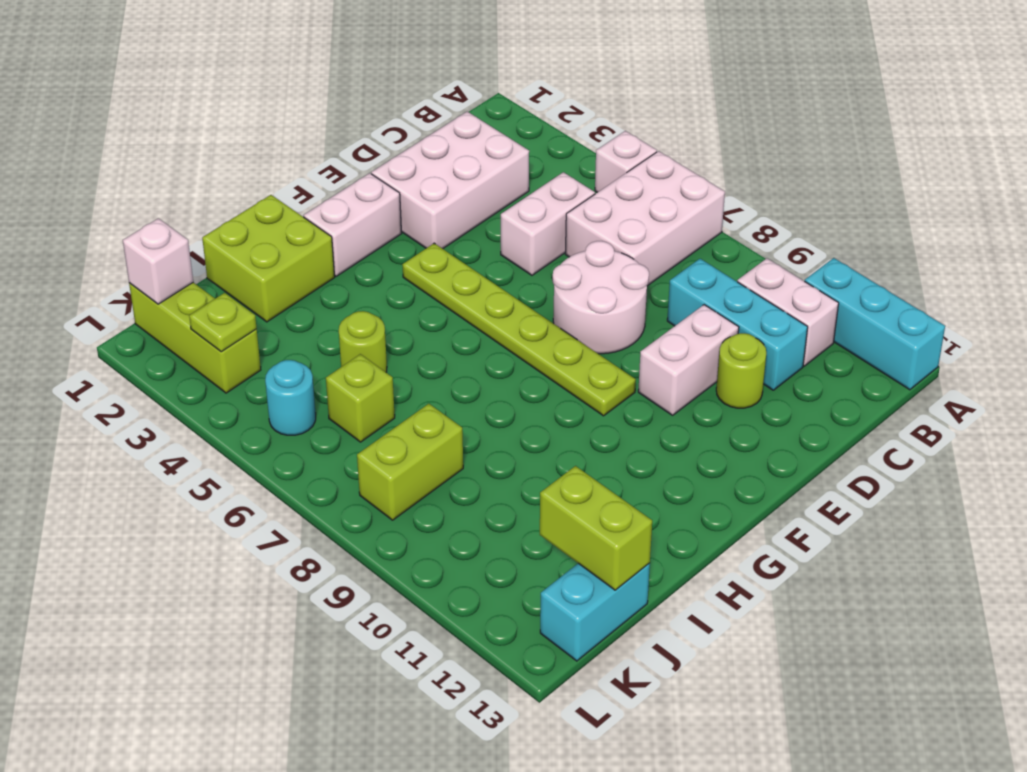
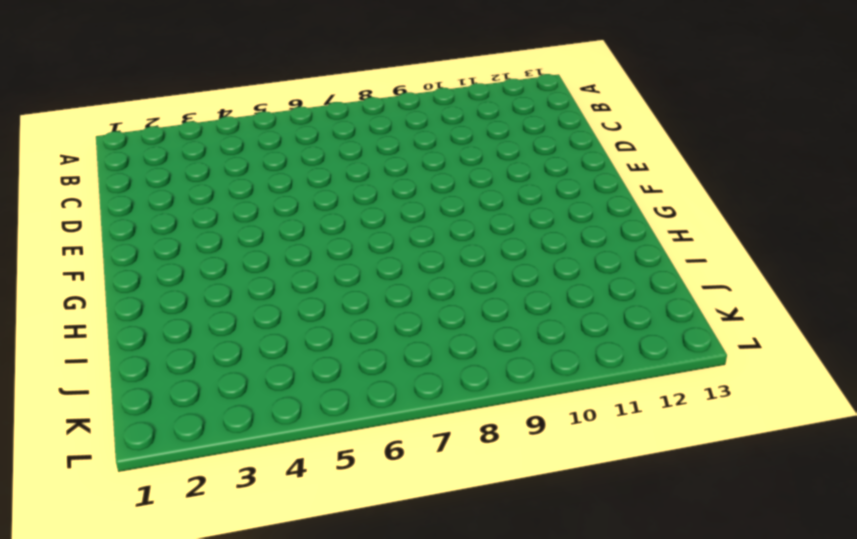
none -> white brick A5 level 1
none -> white brick A6:C7 level 1
none -> cyan brick A11:A13 level 1

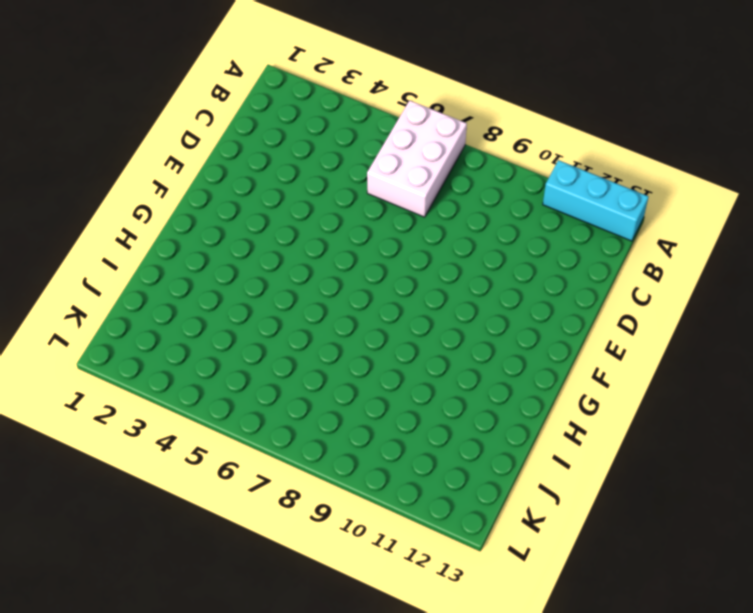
none -> white brick A5 level 1
none -> white brick B10:B11 level 1
none -> white brick C2:E3 level 1

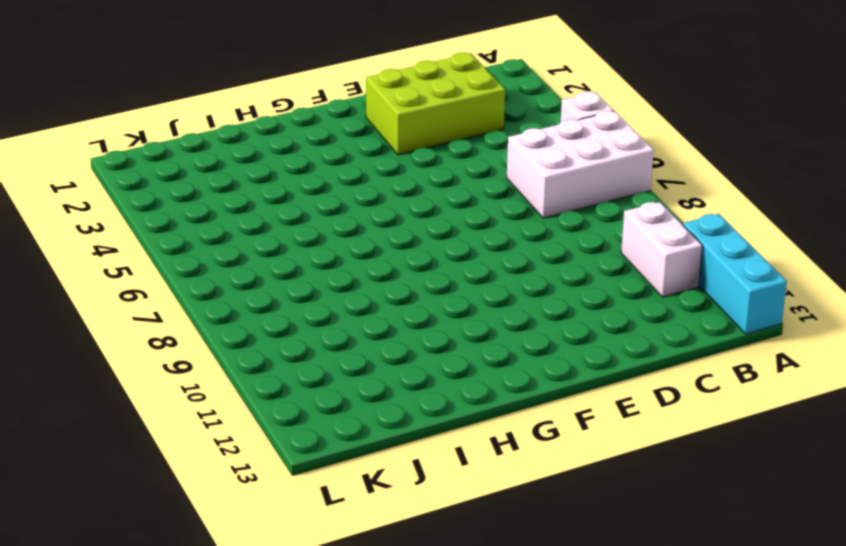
lime brick C2:E3 level 1 -> white brick C2:E3 level 1
none -> white brick C5:D5 level 1
none -> cyan brick C9:C11 level 1
none -> white round brick D7:E8 level 1

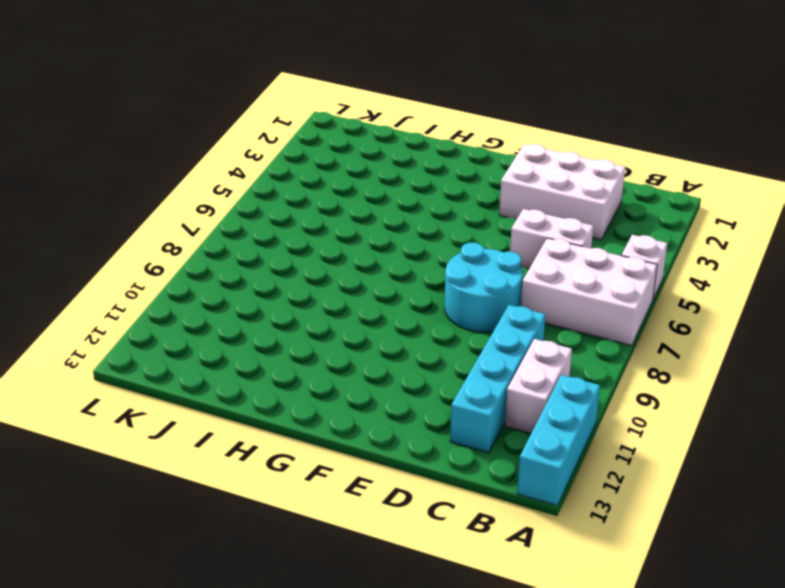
cyan brick C9:C12 level 1 -> cyan brick C9:C11 level 1
cyan round brick D7:E8 level 1 -> white round brick D7:E8 level 1
none -> white brick D10:E10 level 1
none -> lime round brick D11 level 1
none -> white brick F2:G2 level 1

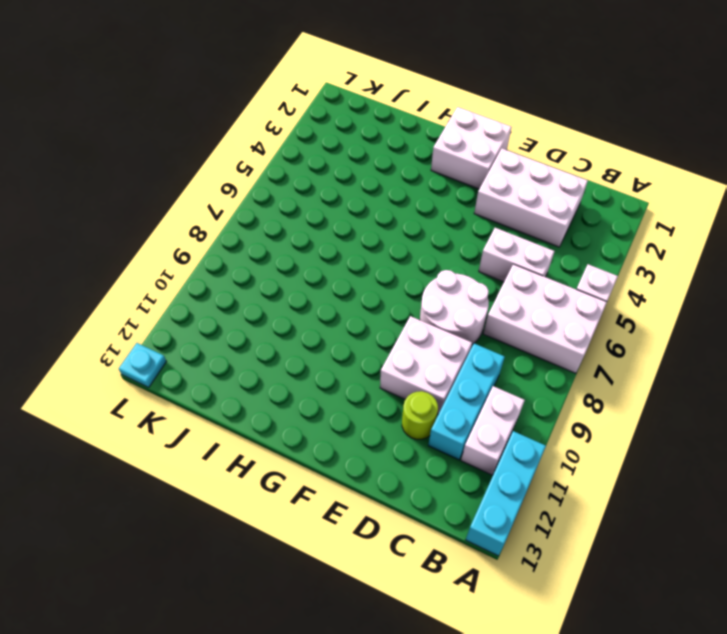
white brick D9:E10 level 1 -> white brick D10:E10 level 1
white brick F1:G2 level 1 -> white brick F2:G2 level 1
cyan plate L13 level 1 -> none
none -> lime plate F4:F9 level 1
none -> lime brick H1:I2 level 1
none -> lime round brick I5 level 1

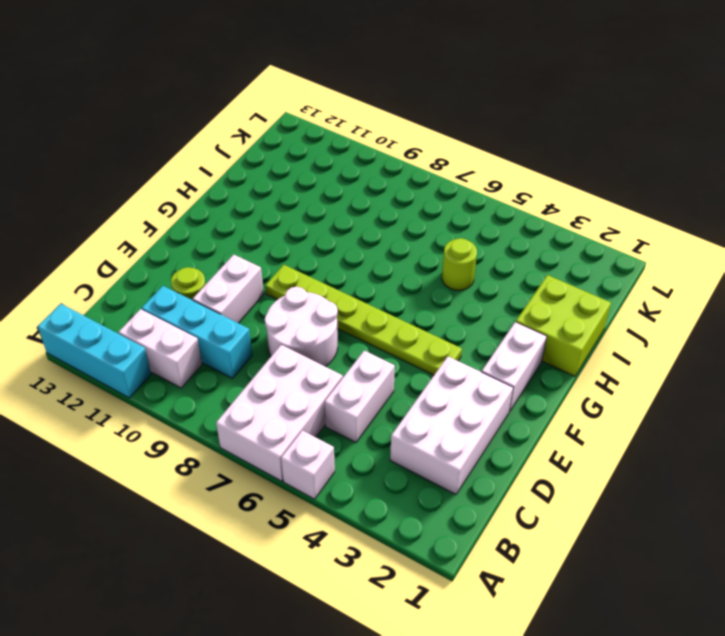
none -> lime brick J6 level 1
none -> lime brick J8:K8 level 1
none -> cyan brick J13:K13 level 1

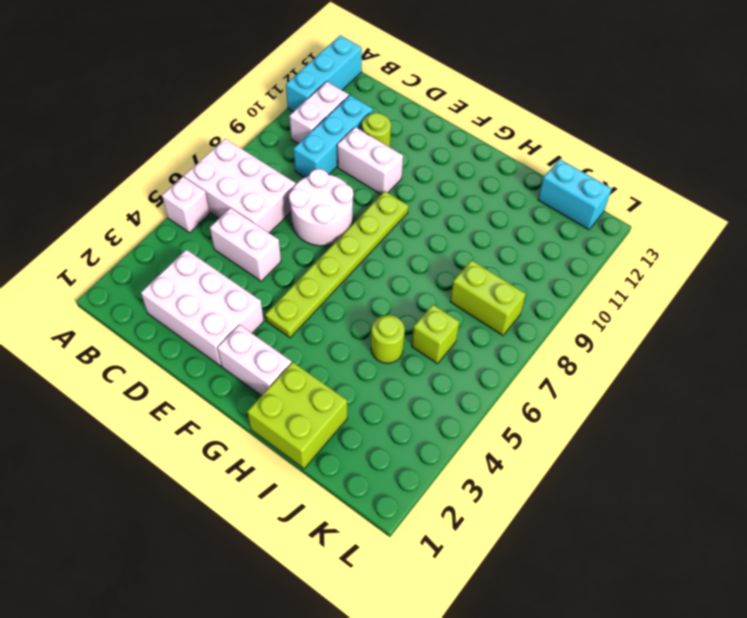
none -> lime brick K1:K3 level 1
none -> cyan round brick K5 level 1
none -> lime brick J12:J13 level 2

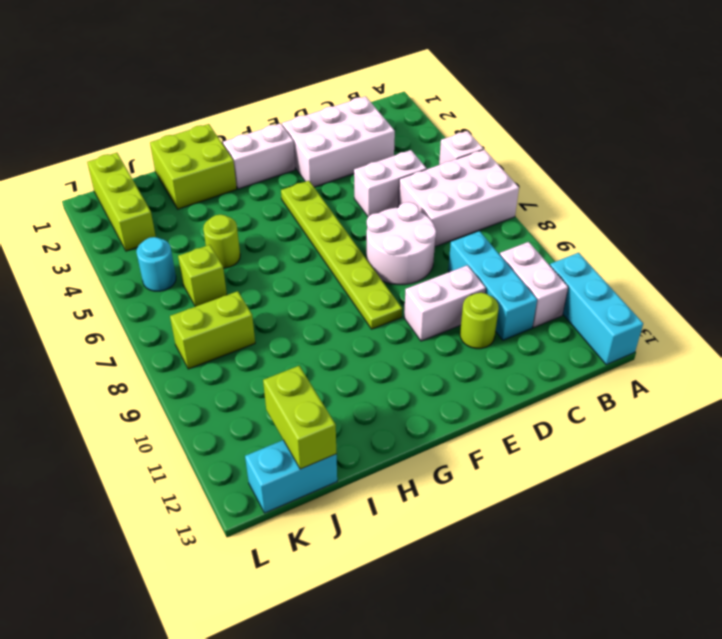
none -> white brick K1 level 2
none -> lime plate K3 level 2

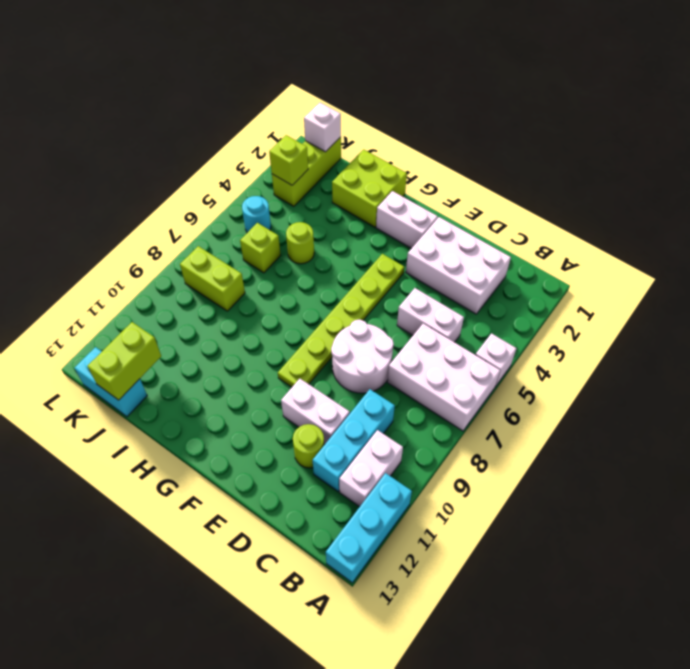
lime brick K3 level 2 -> lime plate K3 level 2

